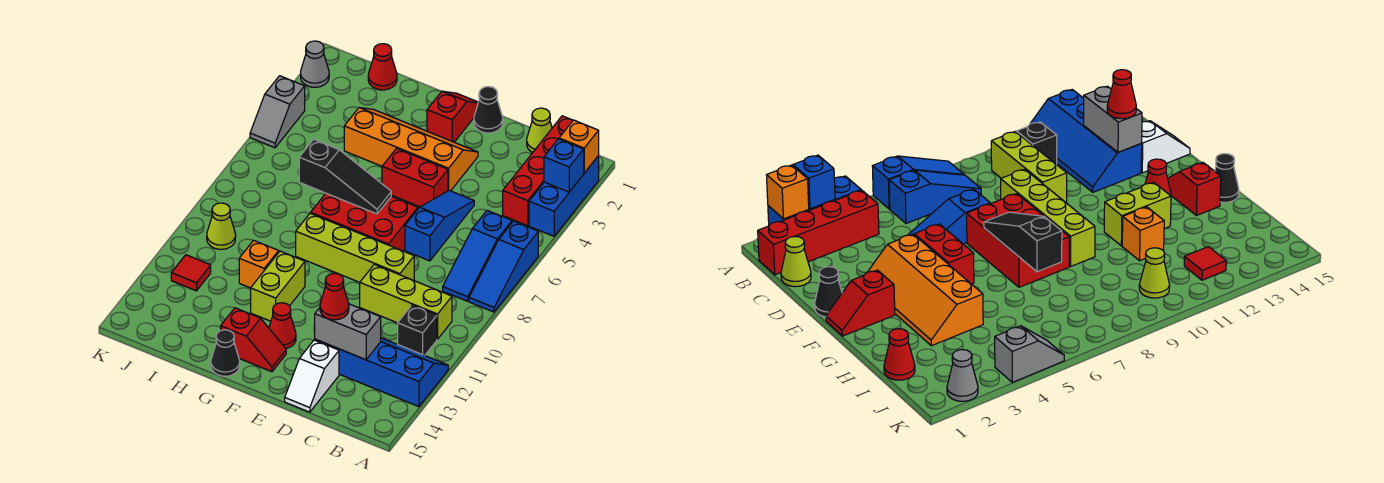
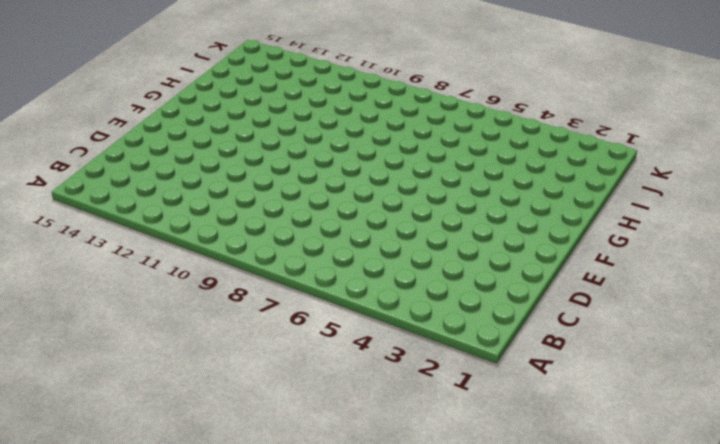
none -> blue brick A2:A4 level 1
none -> blue slope A6:A8 level 1 top 6
none -> blue slope A12:D13 level 1 top 13
none -> red brick B1:B4 level 1

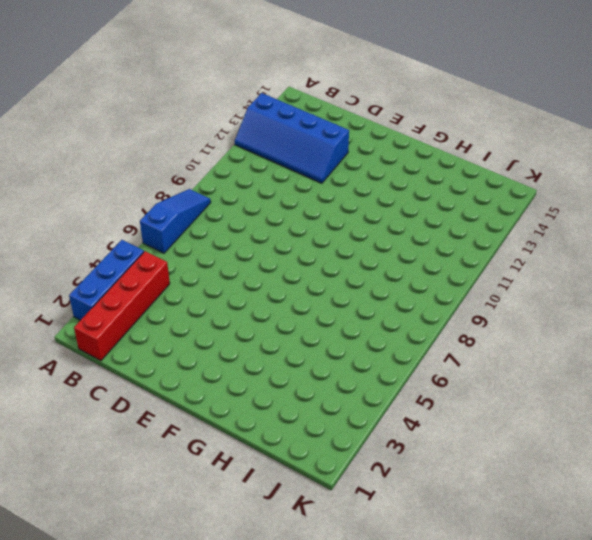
none -> blue slope B6:B8 level 1 top 6
none -> lime brick B10:D10 level 1
none -> black brick B11 level 1
none -> lime cone C1 level 1

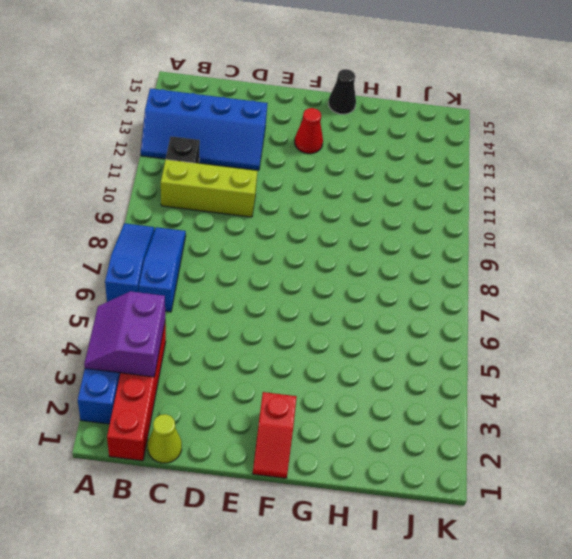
purple slope A3:B4 level 2 top B -> blue brick A3 level 2
none -> blue slope D5:D7 level 1 top 7
none -> lime brick D9:G9 level 1
none -> white slope D14:D15 level 1 top 14
none -> black cone E1 level 1

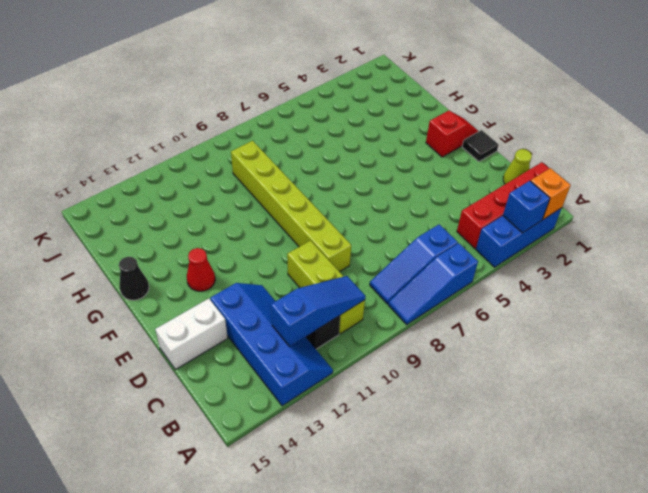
blue slope B10:B12 level 2 top 12 -> blue slope D5:D7 level 1 top 7
lime brick D9:I9 level 1 -> lime brick D9:G9 level 1
white brick D14:D15 level 1 -> white slope D14:D15 level 1 top 14
black tile E1 level 1 -> black cone E1 level 1
none -> orange slope E3:H4 level 1 top 4
none -> red brick E5:F5 level 1
none -> red brick E7:G8 level 1
none -> red slope F14:G14 level 1 top G

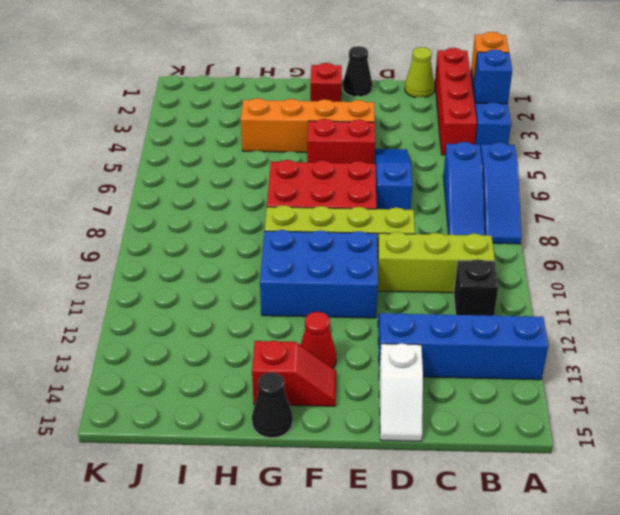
blue brick E10:G11 level 1 -> lime brick G11:G12 level 1
none -> orange brick H11 level 1
none -> red cone I1 level 1
none -> lime cone J10 level 1
none -> red tile J12 level 1

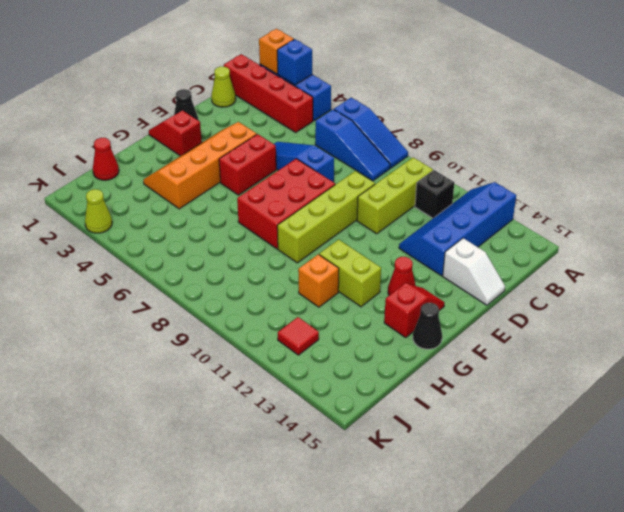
lime cone K3 level 1 -> lime cone J10 level 1
none -> grey cone K2 level 1
none -> grey slope K4:K5 level 1 top 4
none -> grey brick C13:D13 level 2
none -> black slope F7:H7 level 2 top H

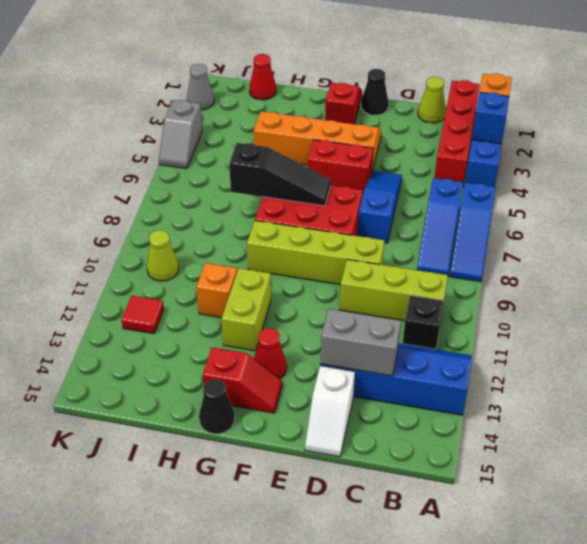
none -> red cone D13 level 3

